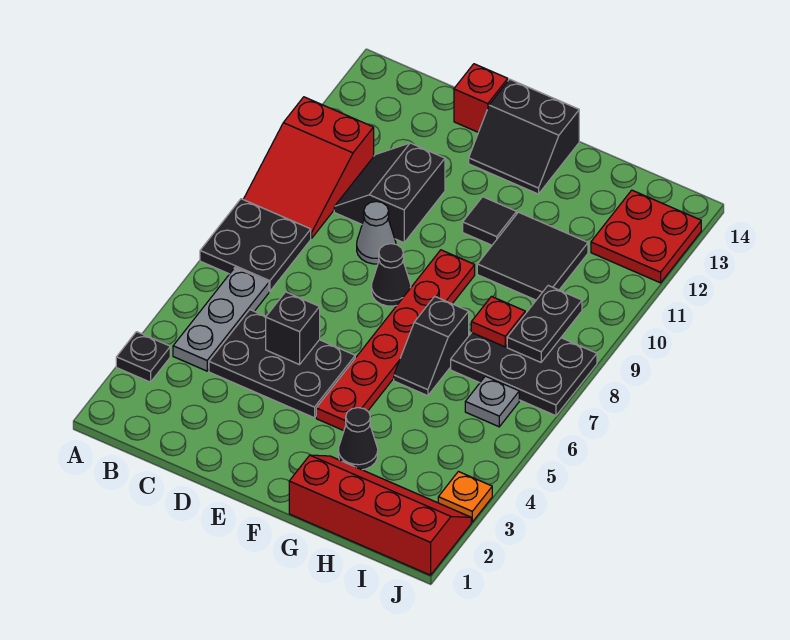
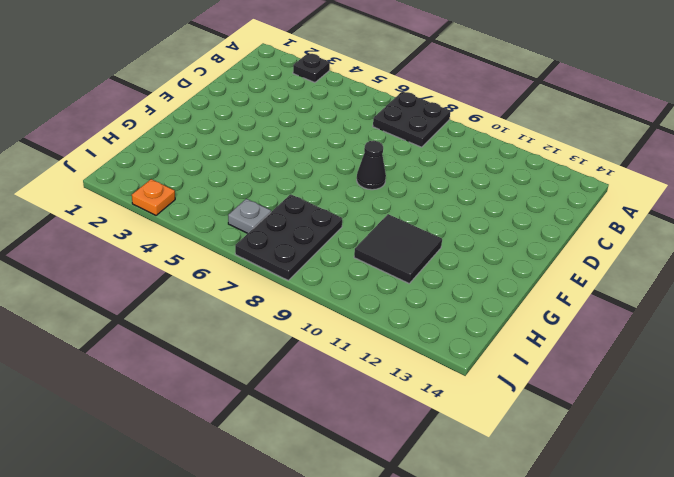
none -> red slope A9:B11 level 1 top 11
none -> grey plate B4:B6 level 1
none -> black plate C4:E5 level 1

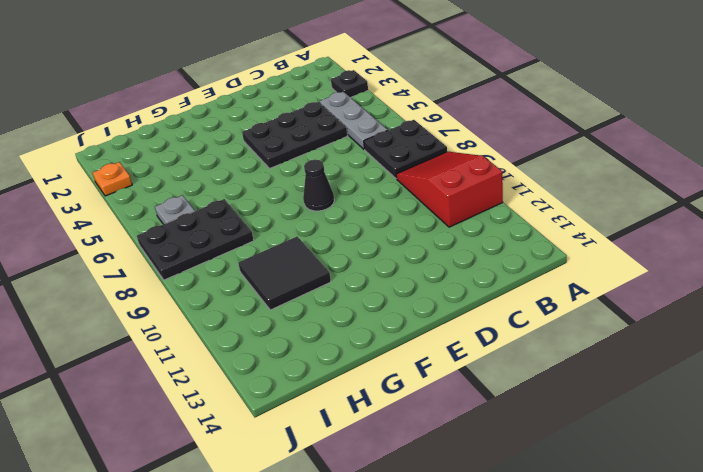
none -> black slope C10:D11 level 1 top D
none -> grey cone D9 level 1
none -> red brick D14 level 1

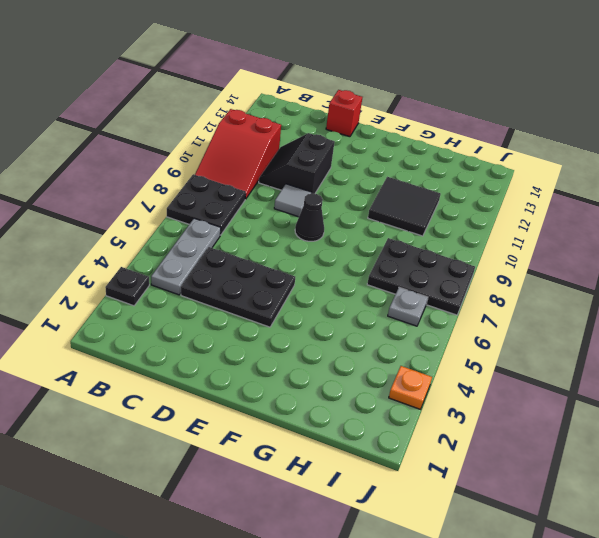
grey tile D9 level 1 -> grey cone D9 level 1
none -> black slope E13:F14 level 1 top 14
none -> red plate F4:F9 level 1
none -> black tile F11 level 1

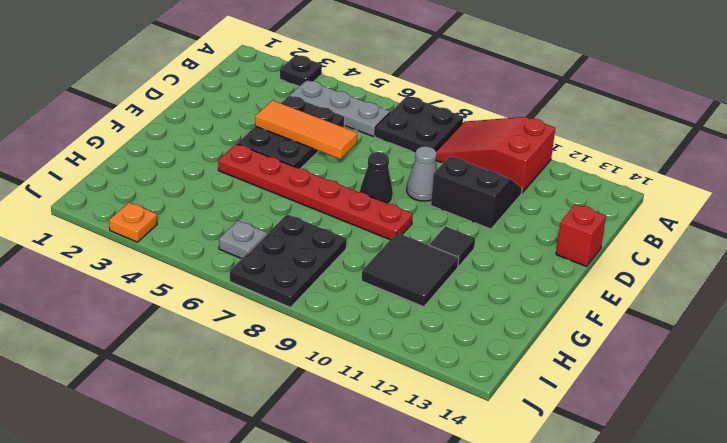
orange tile D4:D6 level 2 -> black brick D5 level 2
none -> black slope E13:F14 level 1 top 14
none -> red slope G1:J2 level 1 top 1
none -> black cone G3 level 1

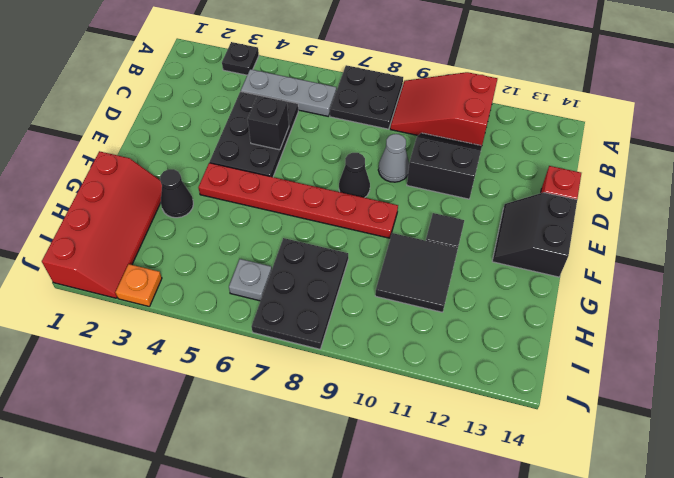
none -> black slope G6:G7 level 1 top 7
none -> red plate I12:J13 level 1
none -> red plate H8 level 2

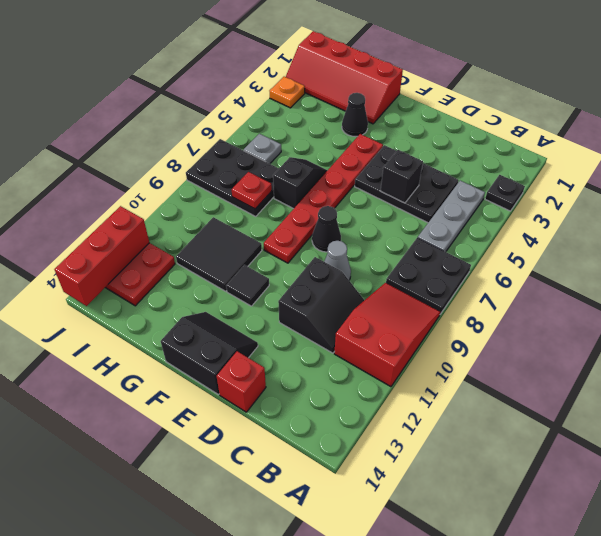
red brick J12:J14 level 2 -> none
none -> black plate I8:I9 level 2

